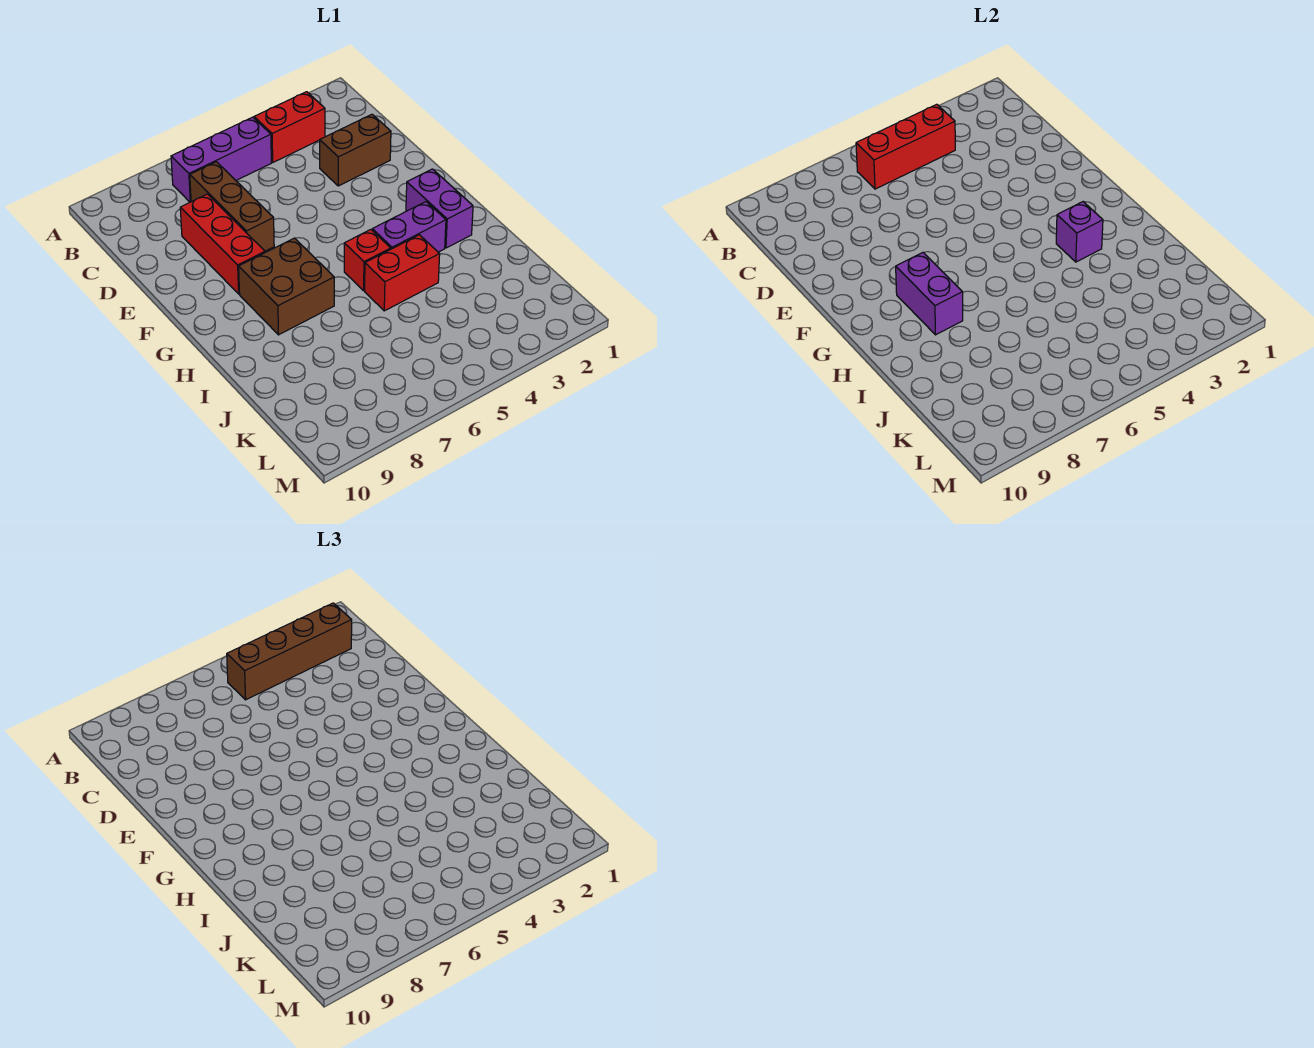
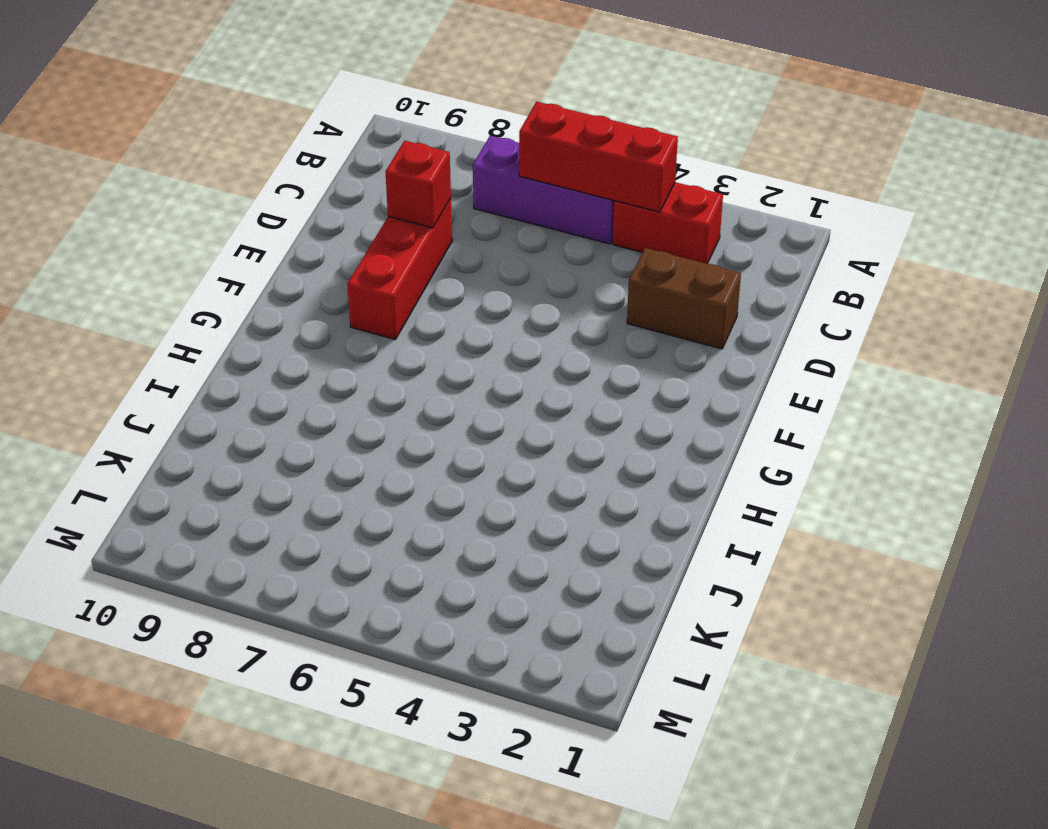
red brick D8 level 2 -> red brick H5 level 1
none -> brown brick C7:E7 level 1
none -> purple brick G2:H2 level 1
none -> brown brick G7:H8 level 1

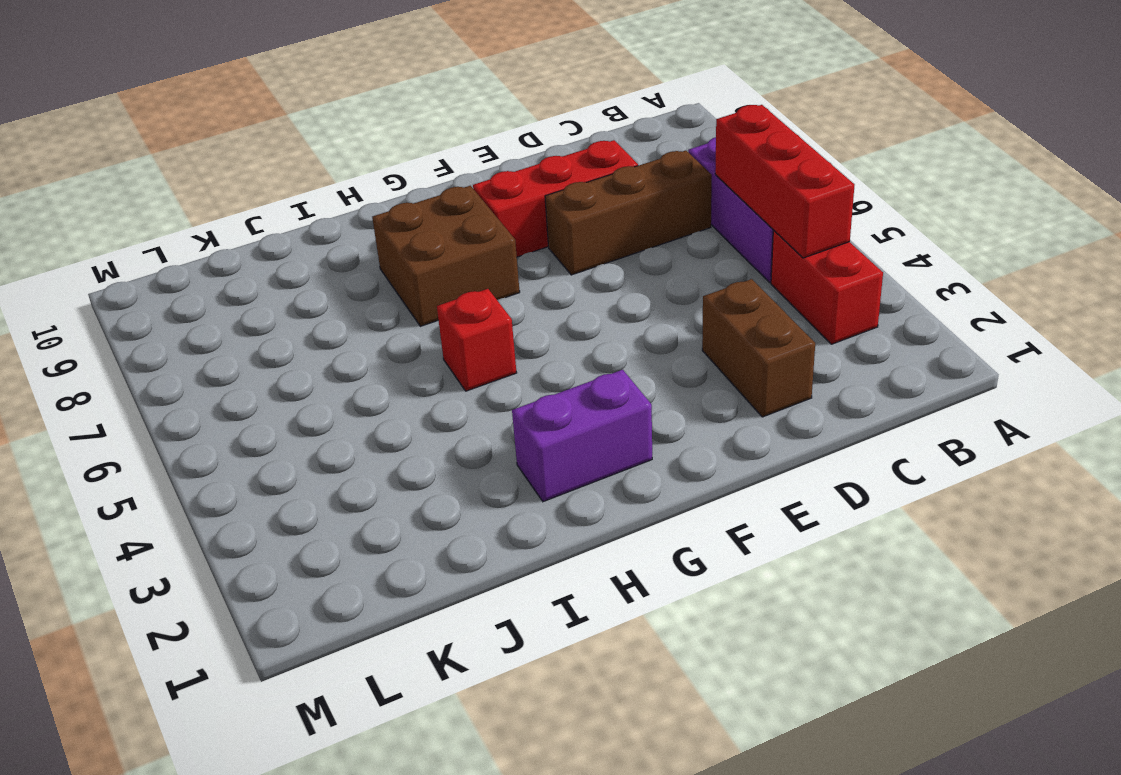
none -> purple brick H3:H4 level 1
none -> red brick I4:I5 level 1
none -> purple brick G8:H8 level 2

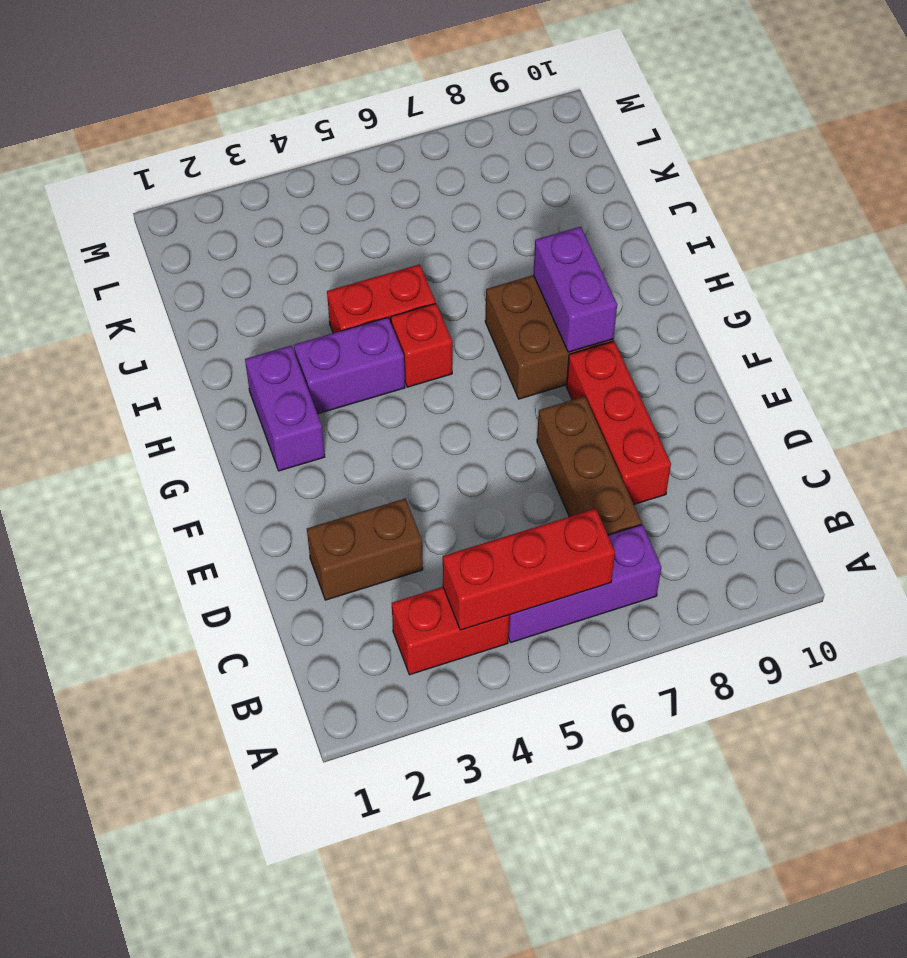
none -> purple brick H3 level 2
none -> brown brick B2:B5 level 3

